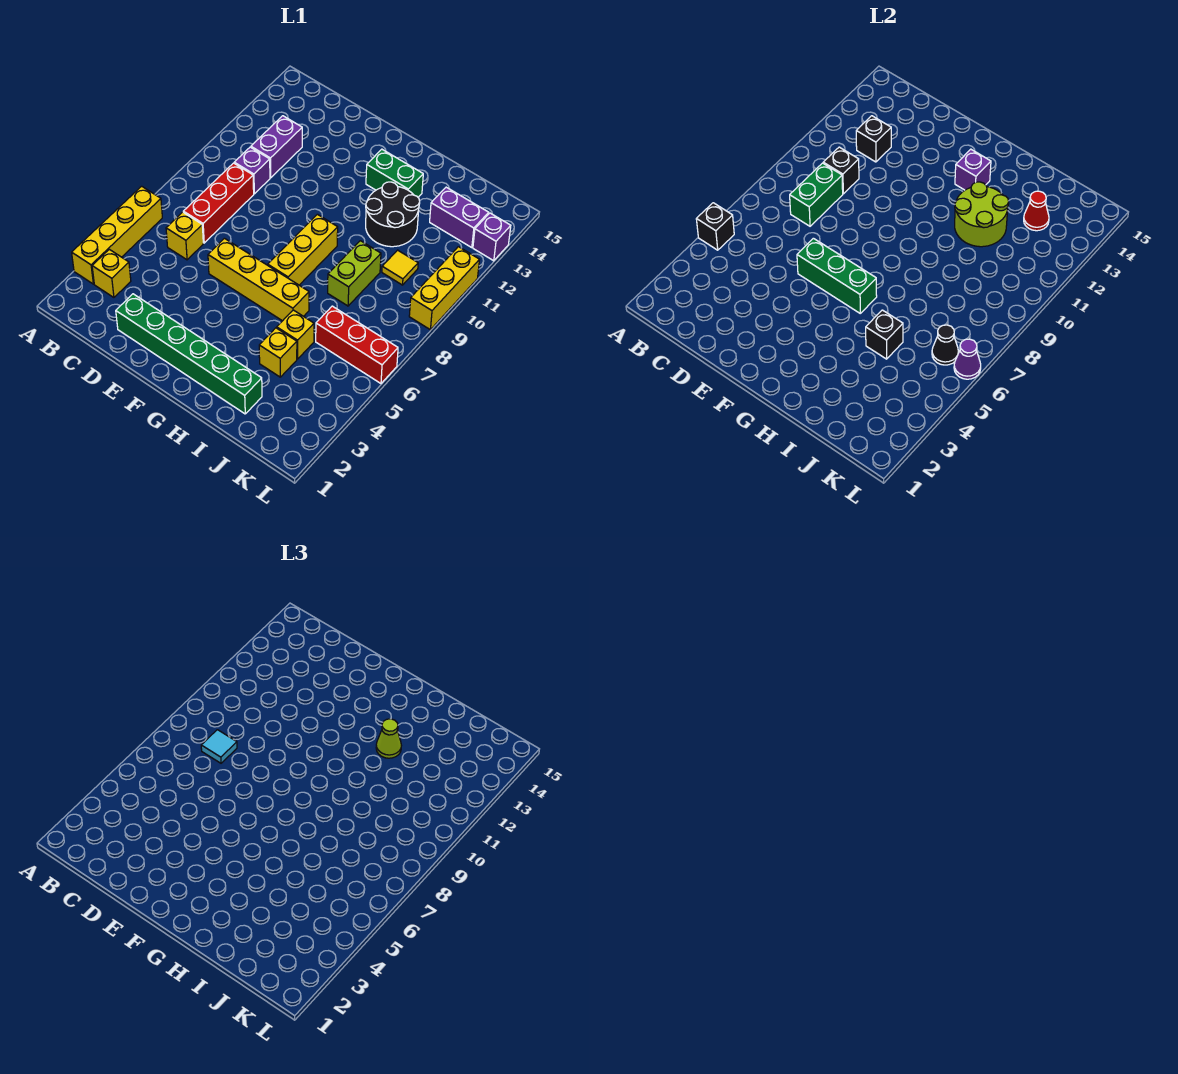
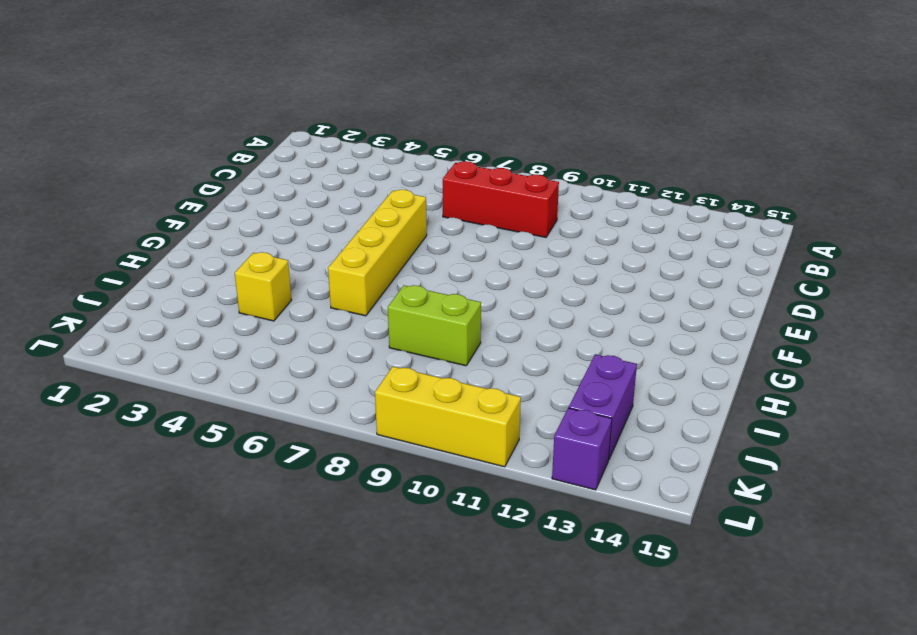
none -> yellow brick A3:A6 level 1
none -> yellow brick B3 level 1
none -> yellow brick C6 level 1
none -> purple brick C10 level 1

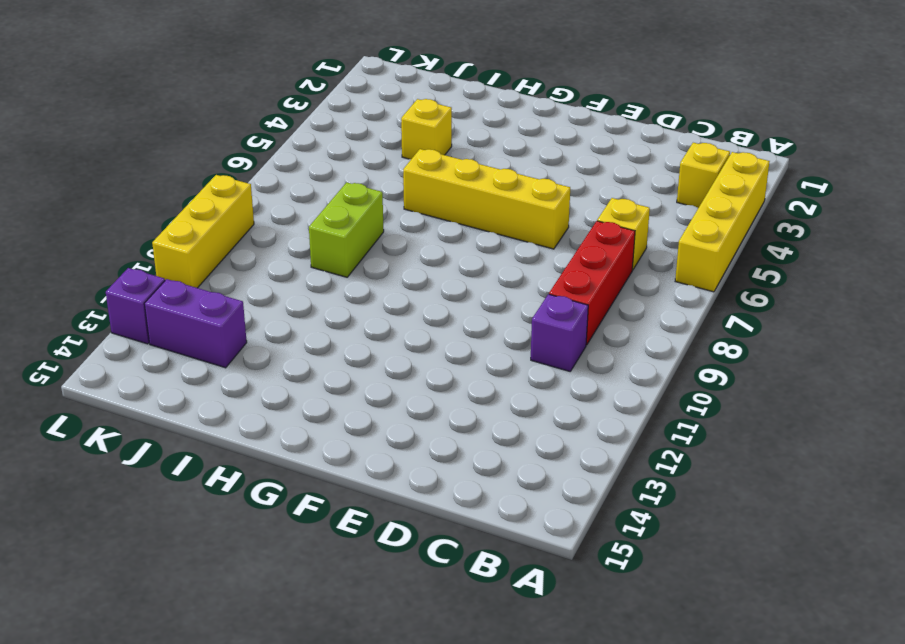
none -> purple brick C11:C12 level 1
none -> green brick D2:I2 level 1
none -> yellow brick G7:G9 level 1
none -> green brick G13:H13 level 1

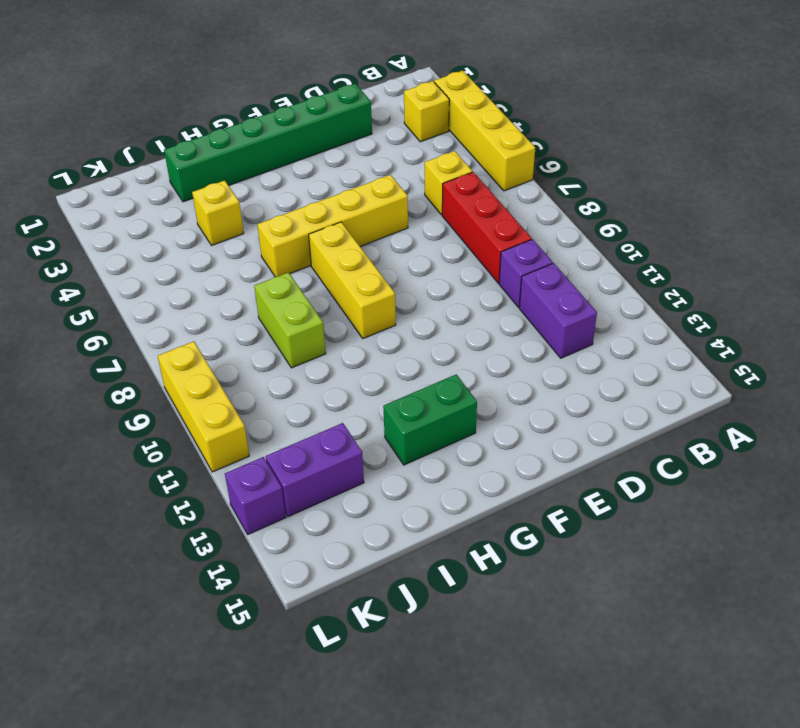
none -> black round brick H11:I12 level 1
none -> yellow brick I5 level 1
none -> red brick J6:L6 level 1
none -> yellow tile J10 level 1

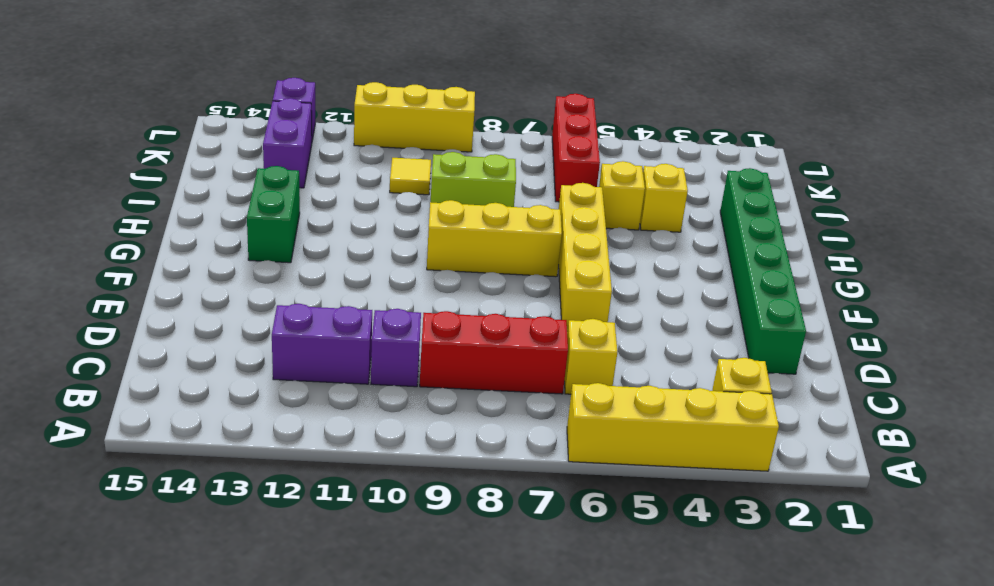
none -> black round brick H11:I12 level 1
none -> black brick A5 level 2
none -> green brick C8:C9 level 2
none -> black brick C10 level 2

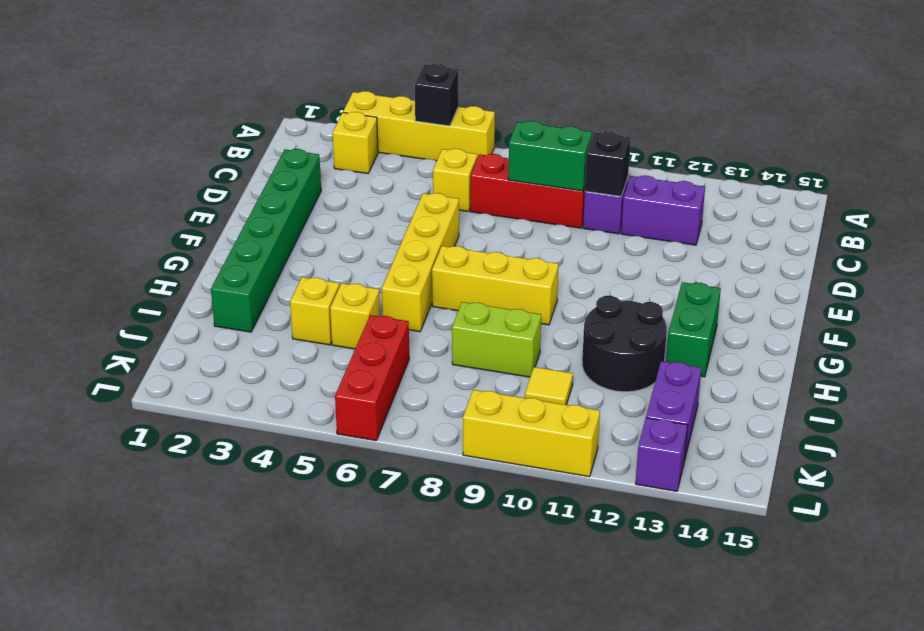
none -> black brick C12 level 2
none -> green brick E6:G6 level 2
none -> purple brick G13 level 2
none -> lime round brick H11:I12 level 2

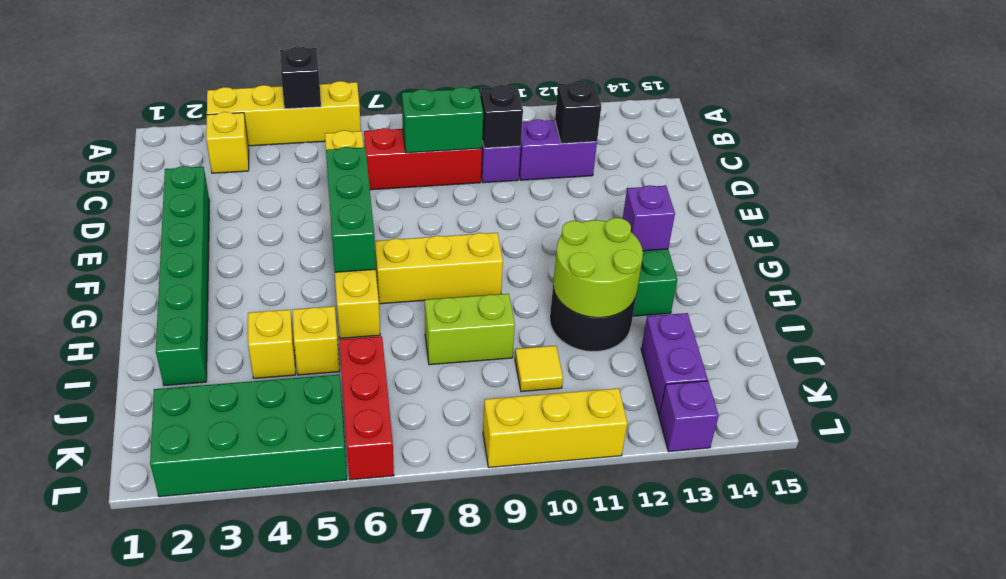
green brick K2:L5 level 1 -> none
none -> black brick I5 level 2
none -> red cone J13 level 2
none -> black cone K6 level 2
none -> purple cone L6 level 2

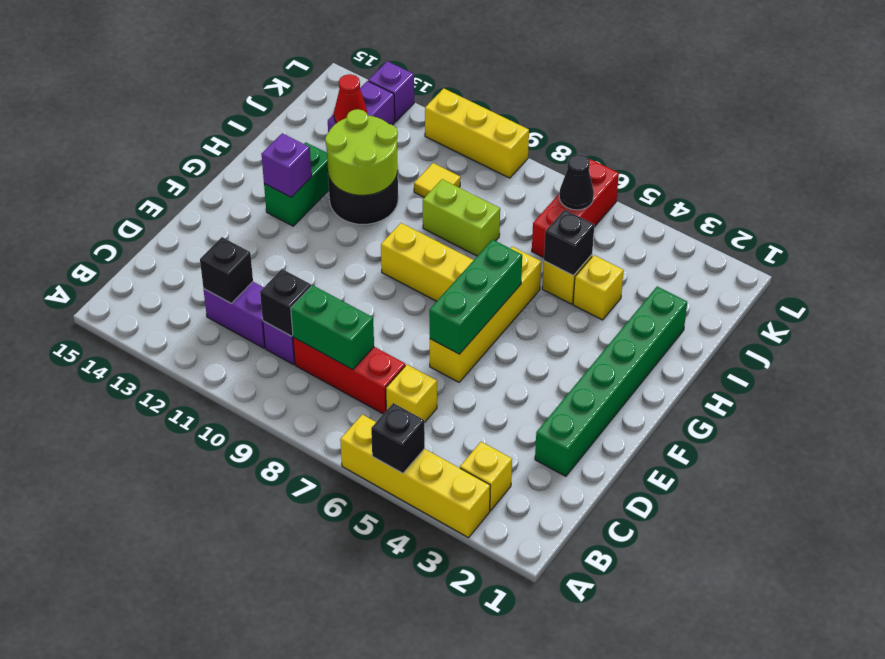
none -> purple cone L6 level 2
none -> cyan tile C8 level 3
none -> lime cone H12 level 3

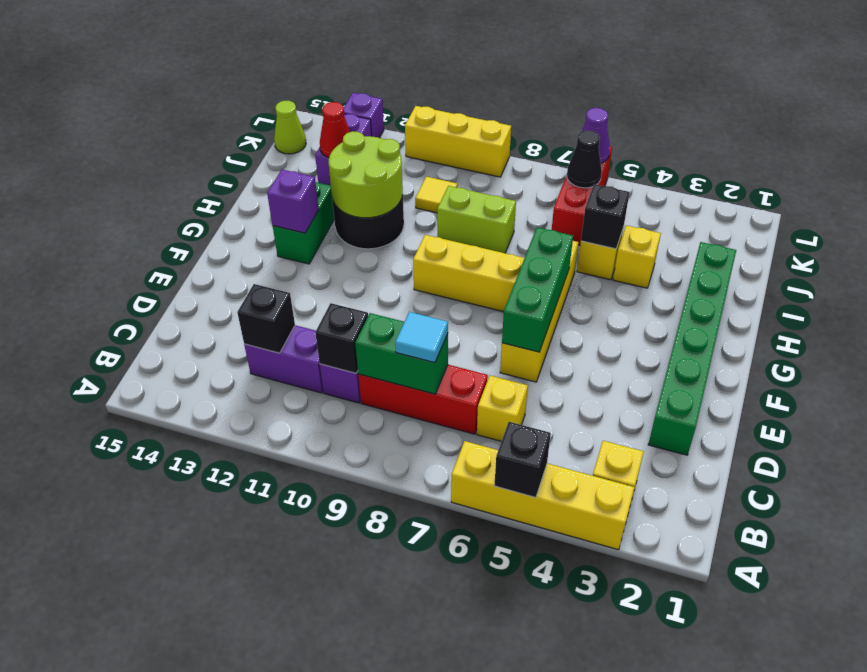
lime cone K15 level 1 -> lime cone H12 level 3

